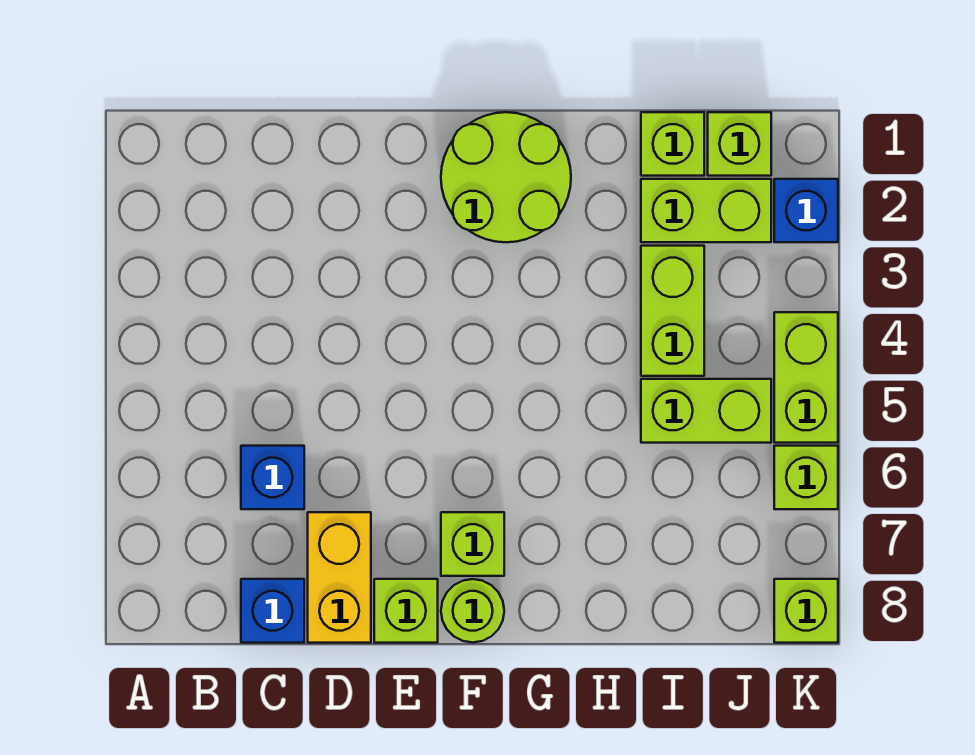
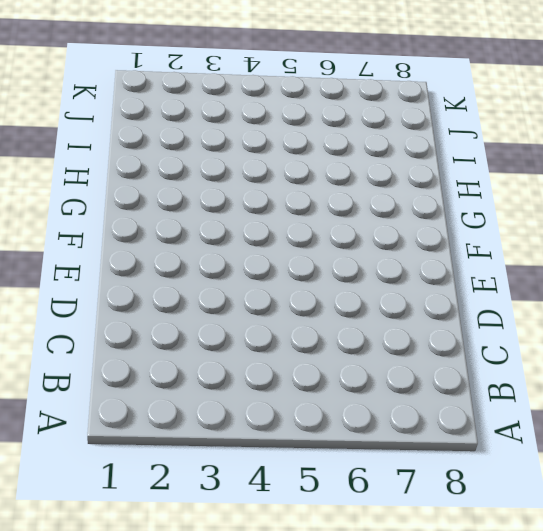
none -> blue brick C6 level 1
none -> blue brick C8 level 1
none -> yellow brick D7:D8 level 1

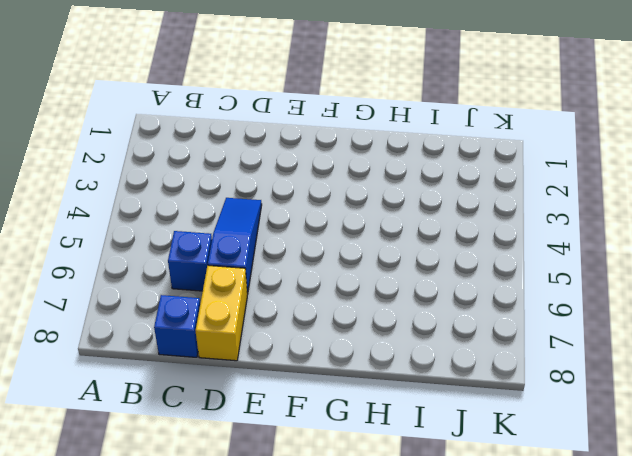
blue slope D4:D6 level 1 top 6 -> none
none -> lime brick E8 level 1
none -> lime round brick F1:G2 level 1
none -> lime brick F7 level 1

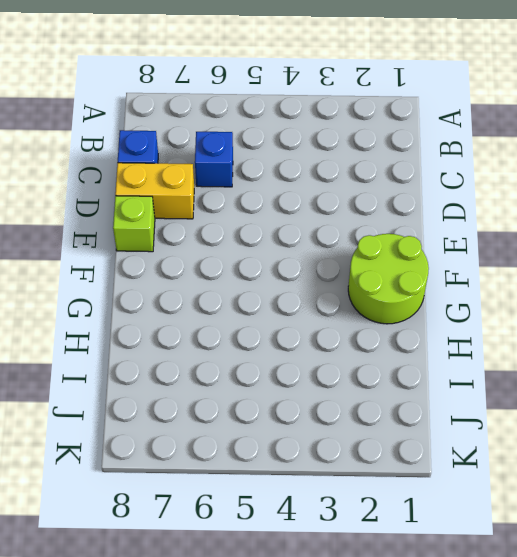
none -> lime brick F7 level 1
none -> lime round brick F8 level 1
none -> lime brick I1 level 1

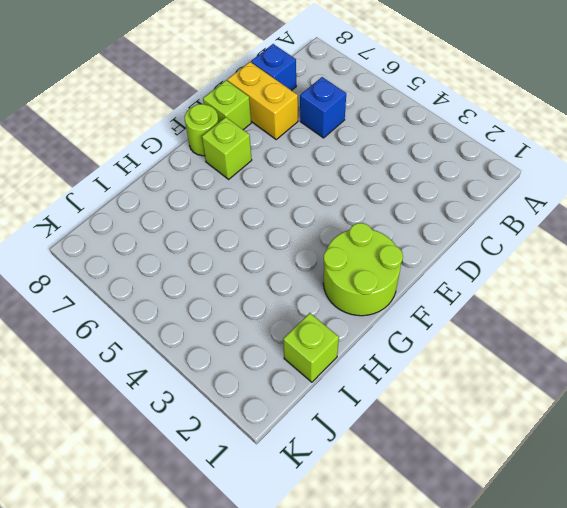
none -> lime brick I2:J2 level 1
none -> lime brick I3:I4 level 1
none -> lime brick I5:J5 level 1

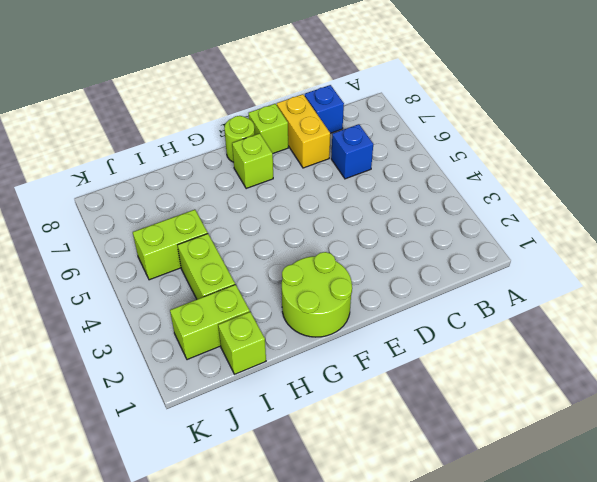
none -> lime brick J1 level 1
none -> blue brick K2 level 1
none -> lime brick K4:K5 level 1

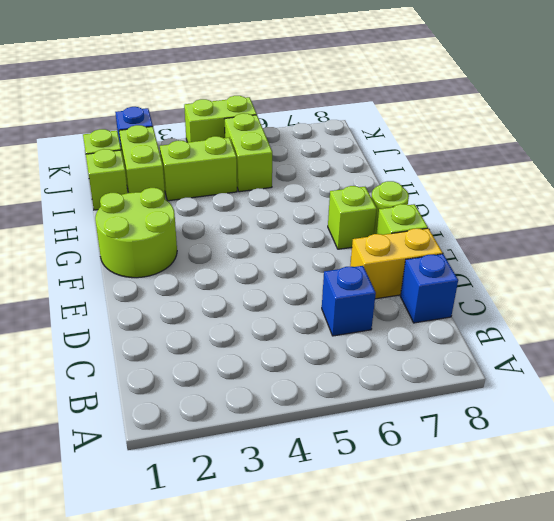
none -> lime brick K6 level 1
none -> lime brick K8 level 1

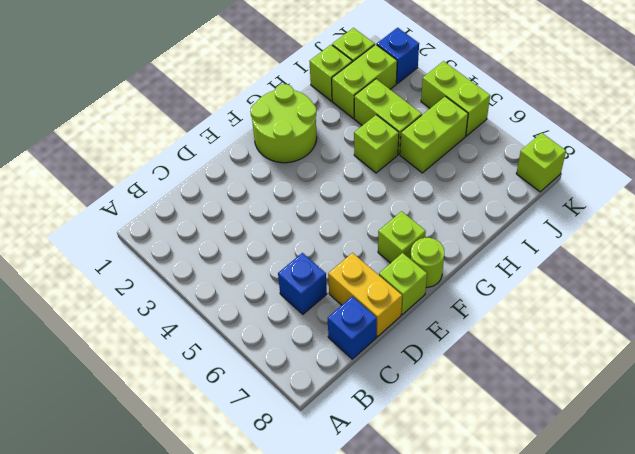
lime brick H4 level 1 -> lime brick K6 level 1

